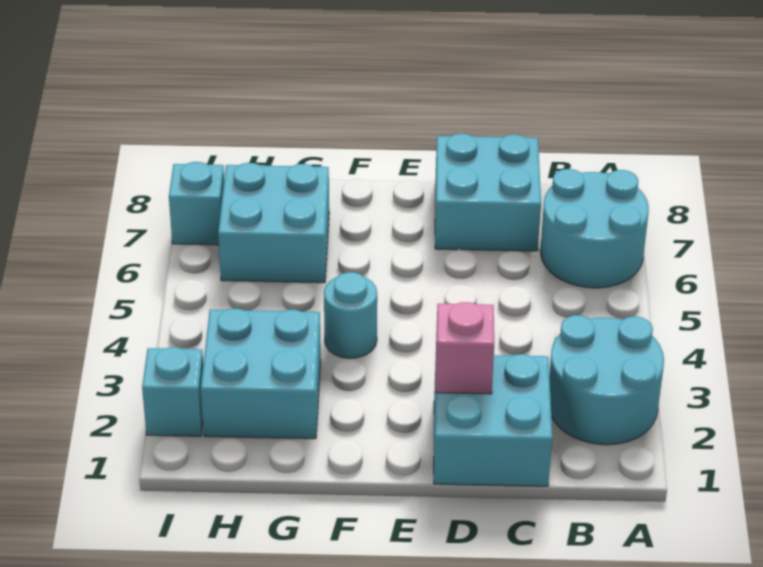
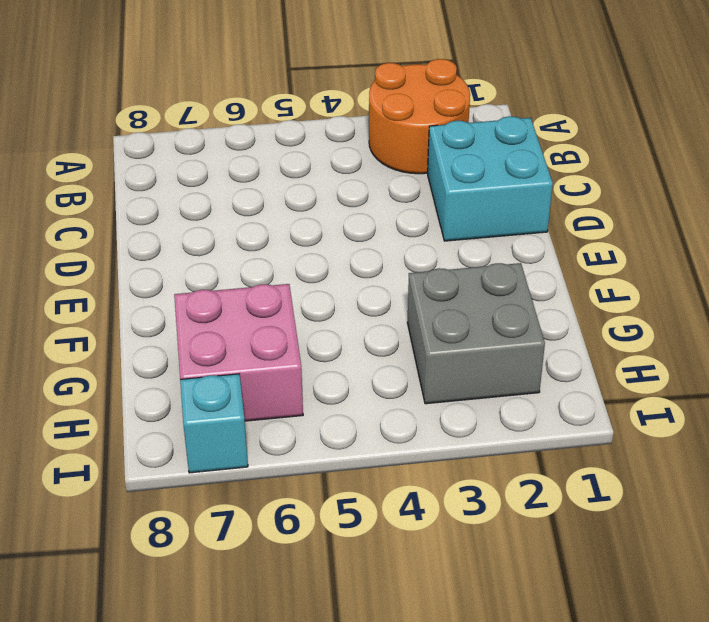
orange round brick A2:B3 level 1 -> cyan round brick A2:B3 level 1
grey brick G2:H3 level 1 -> cyan brick G2:H3 level 1
pink brick G6:H7 level 1 -> cyan brick G6:H7 level 1
none -> cyan round brick A6:B7 level 1
none -> cyan brick C7:D8 level 1

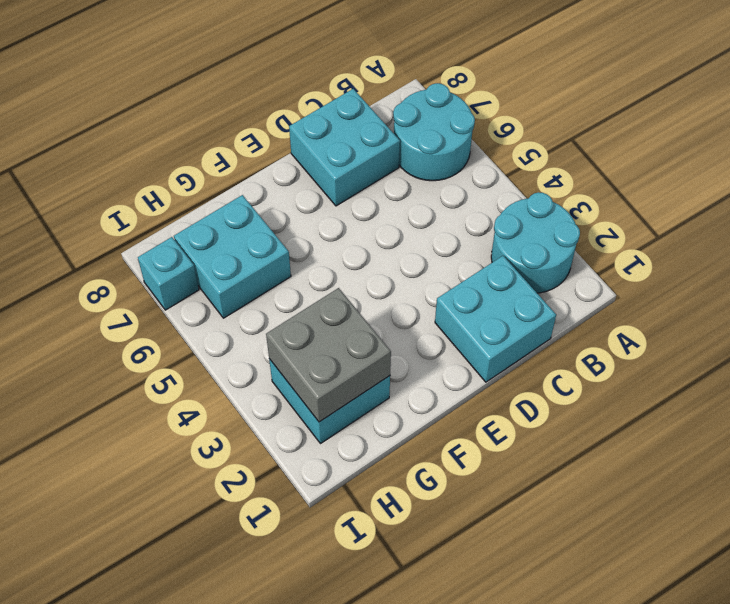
grey brick G2:H3 level 2 -> none
none -> cyan round brick F4 level 1
none -> cyan brick I2 level 1

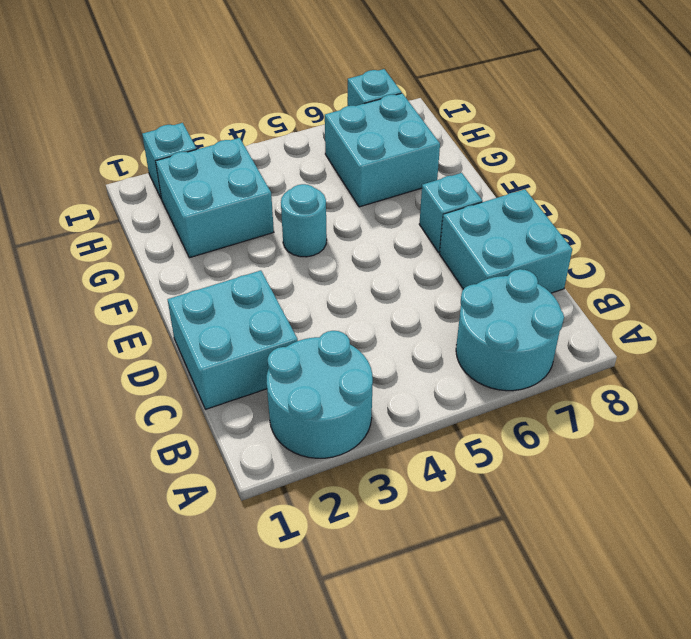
cyan brick E7 level 1 -> none
none -> pink brick D2 level 2

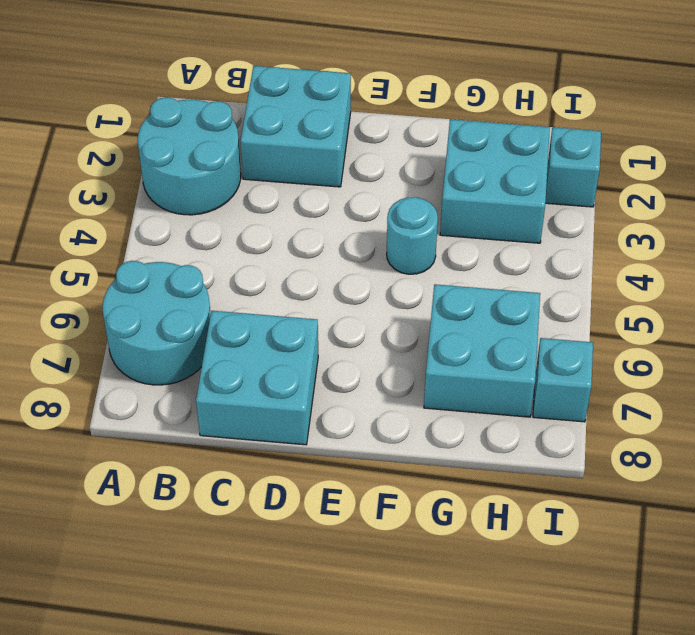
none -> pink brick D2 level 2

